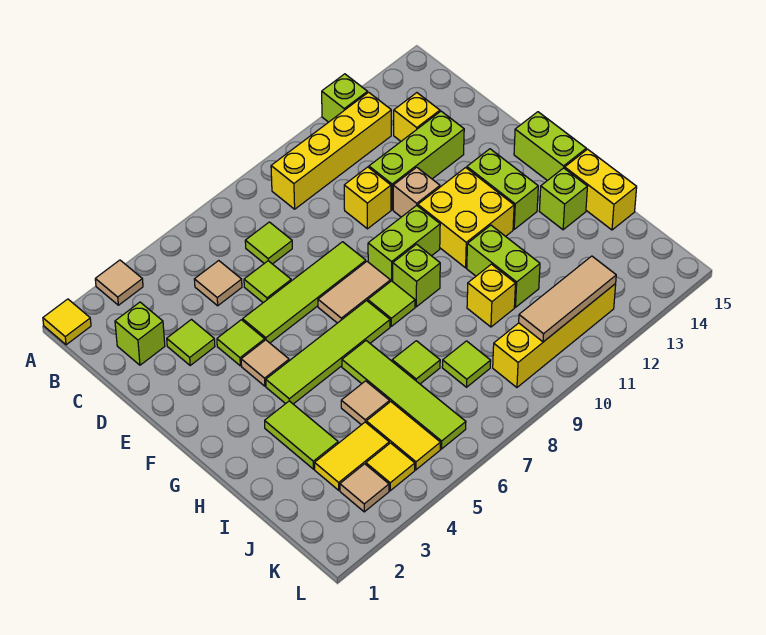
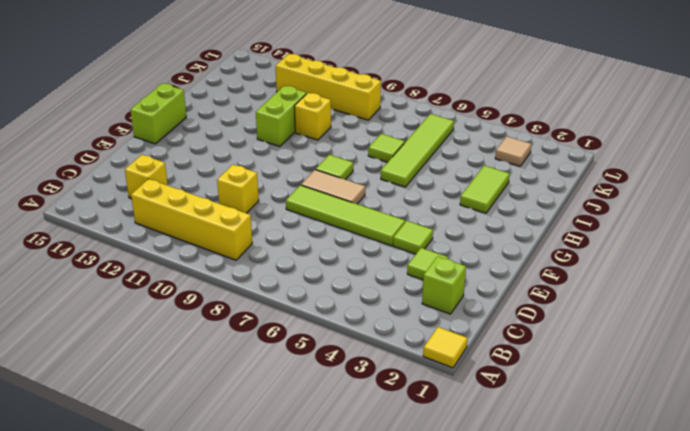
none -> tan tile A3 level 1
none -> lime brick A12 level 1
none -> tan tile C5 level 1
none -> lime tile C7 level 1

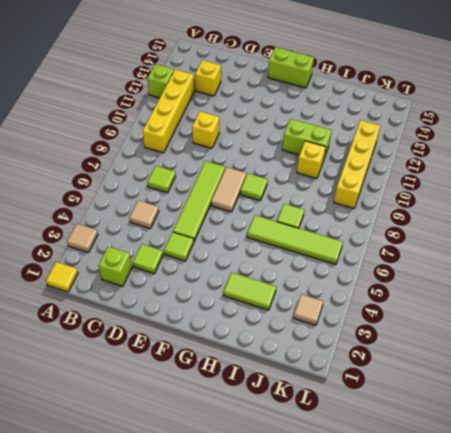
none -> lime tile D6 level 1
none -> lime brick D11:D13 level 1
none -> tan brick E11 level 1
none -> tan tile F4 level 1

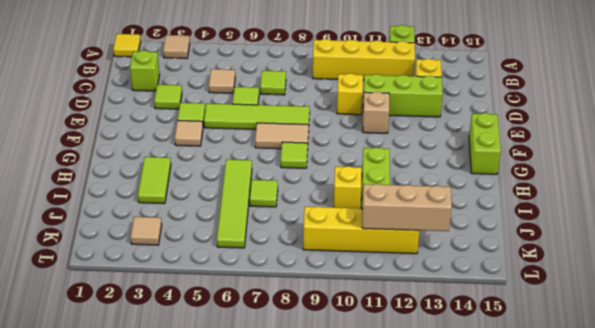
tan brick K11:K13 level 2 -> tan tile K10:K12 level 2
none -> lime brick F9:F10 level 1
none -> yellow brick F11:G12 level 1
none -> lime brick F13:G13 level 1
none -> lime tile G4:G7 level 1

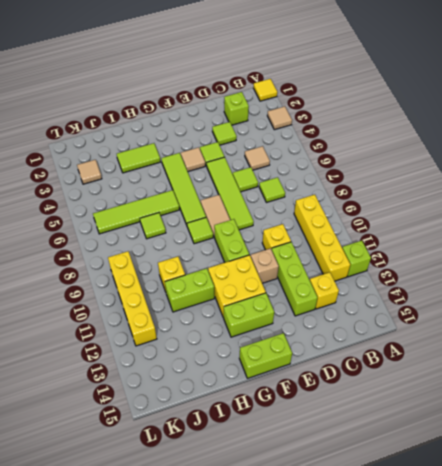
none -> lime brick G9 level 1
none -> lime brick H14 level 1
none -> yellow brick H15:I15 level 1
none -> tan tile I5 level 1

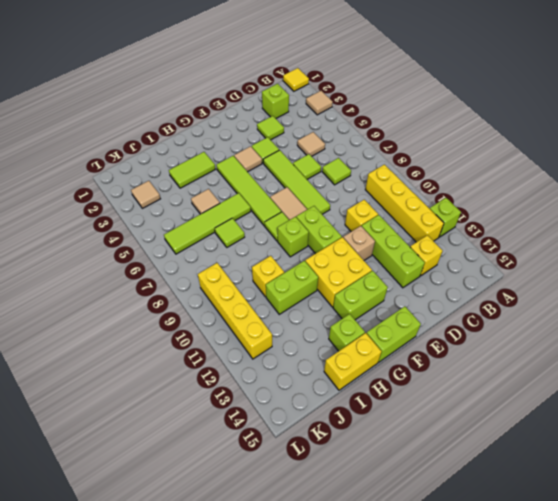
none -> yellow tile J3:J4 level 1
none -> yellow tile J5:K5 level 1
none -> lime tile J8 level 1
none -> yellow tile K4 level 1

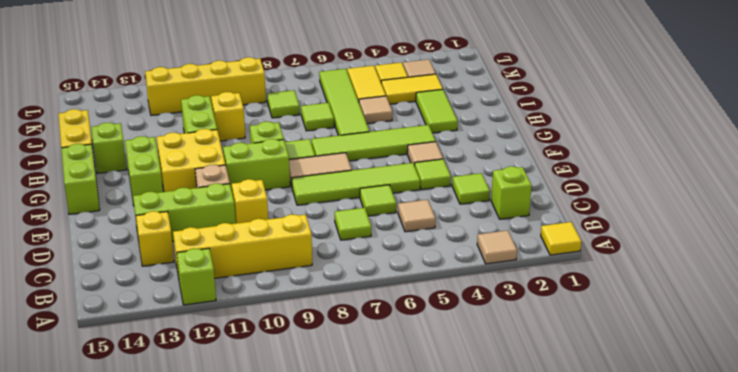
none -> tan tile K10:K12 level 2

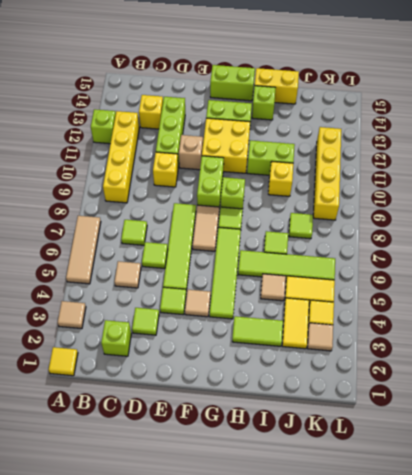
tan tile A5:A7 level 1 -> tan tile K10:K12 level 2

